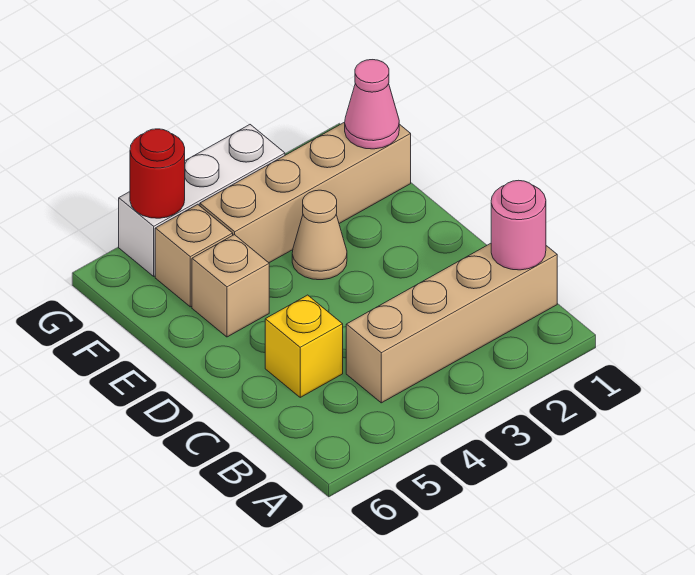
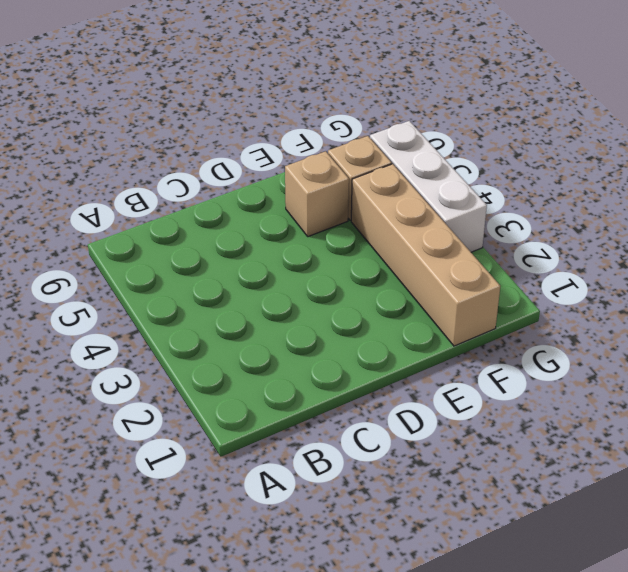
none -> tan brick B1:B4 level 1
none -> yellow brick C5 level 1

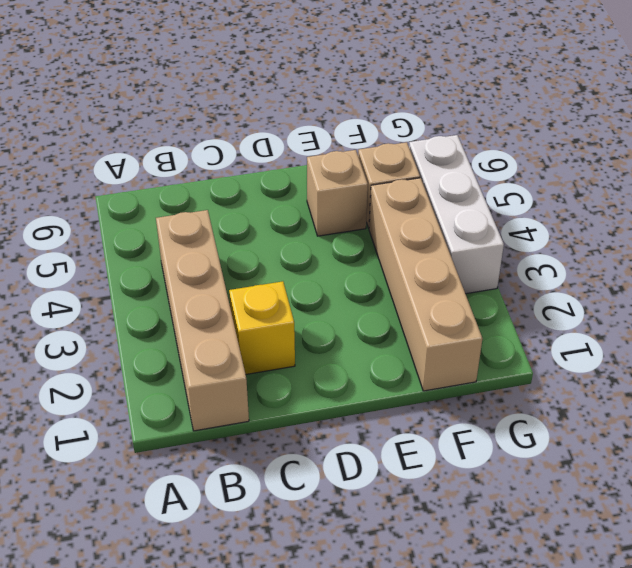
yellow brick C2 level 1 -> yellow brick C5 level 1
none -> tan cone E3 level 1
none -> pink round brick B1 level 2

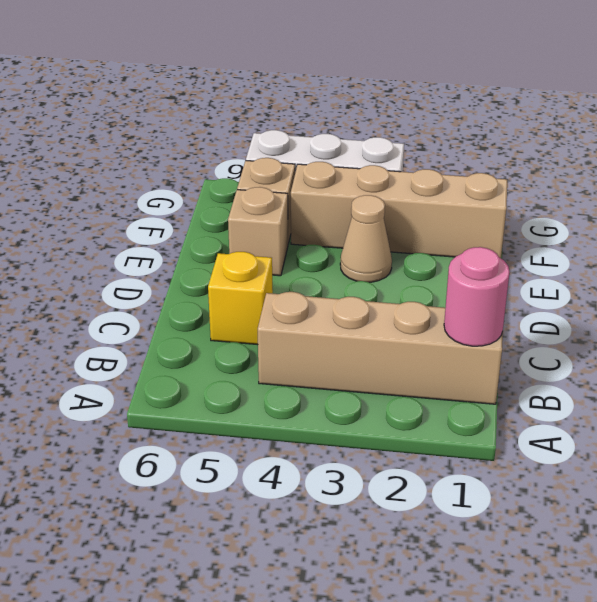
none -> pink cone F1 level 2
none -> red round brick G5 level 2

